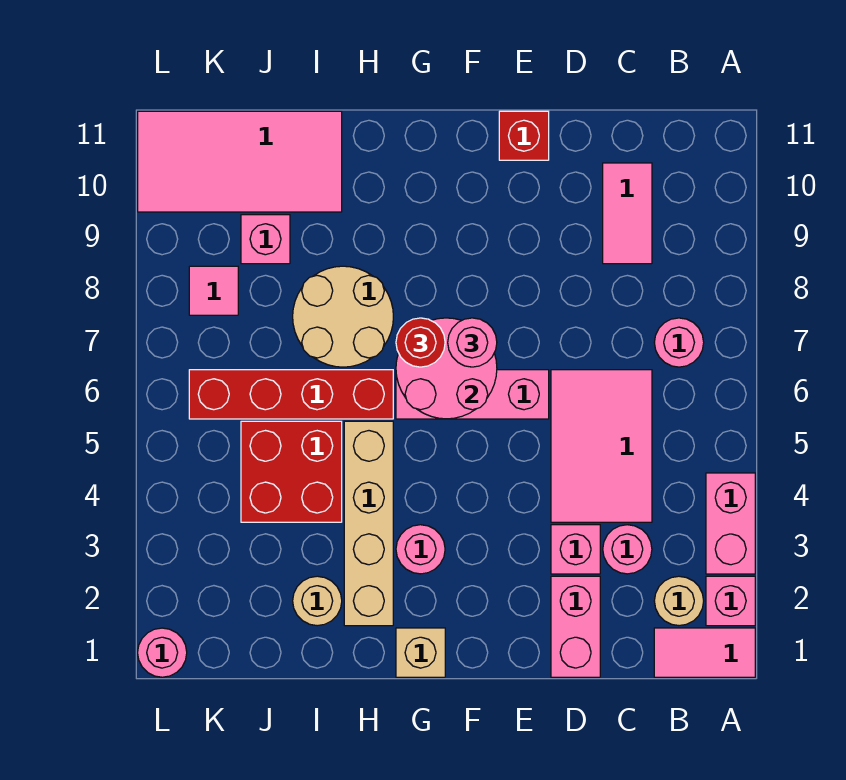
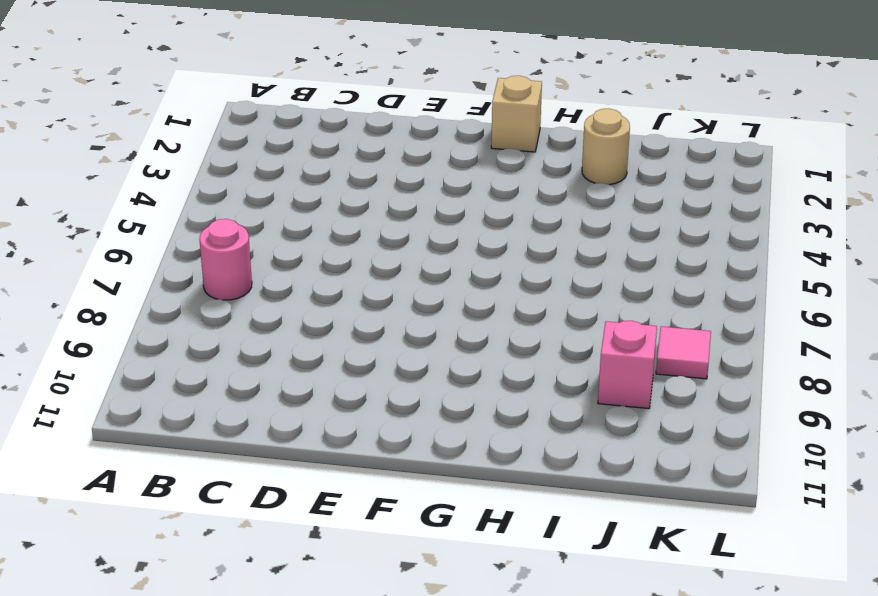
none -> pink tile A1:B1 level 1
none -> pink brick A2 level 1
none -> pink brick A3:A4 level 1

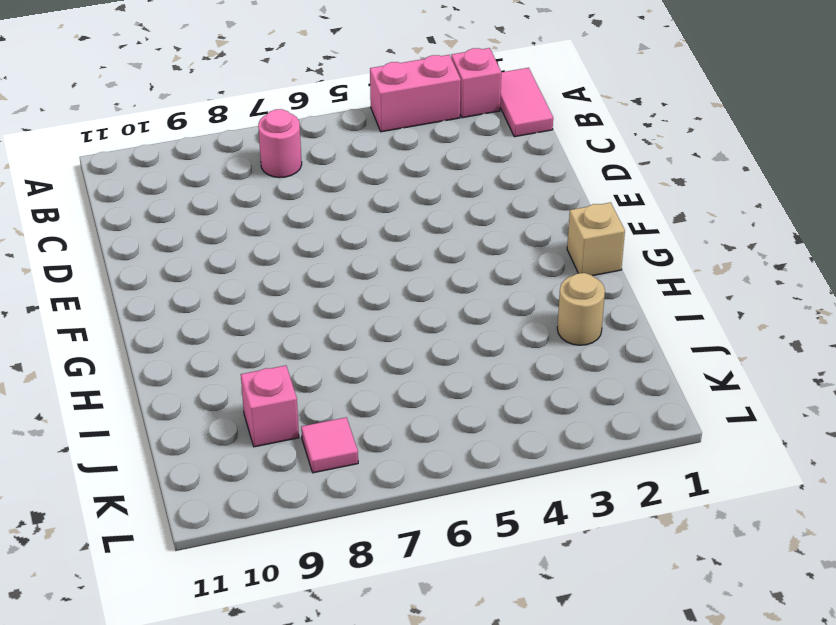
none -> tan round brick B2 level 1
none -> pink round brick C3 level 1
none -> pink tile C4:D6 level 1

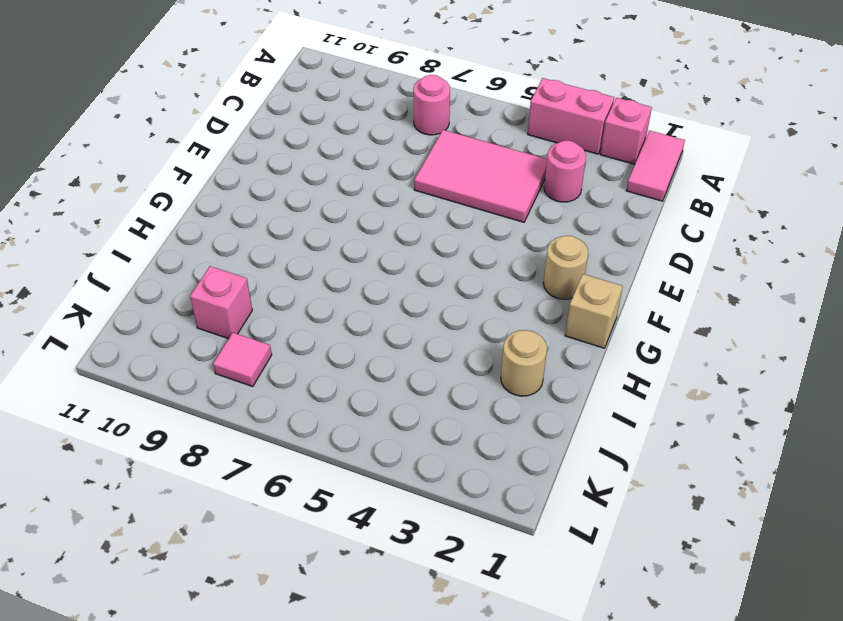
tan round brick F2 level 1 -> tan round brick B2 level 1
none -> pink tile C9:C10 level 1
none -> pink brick D1:D2 level 1
none -> pink brick D3 level 1

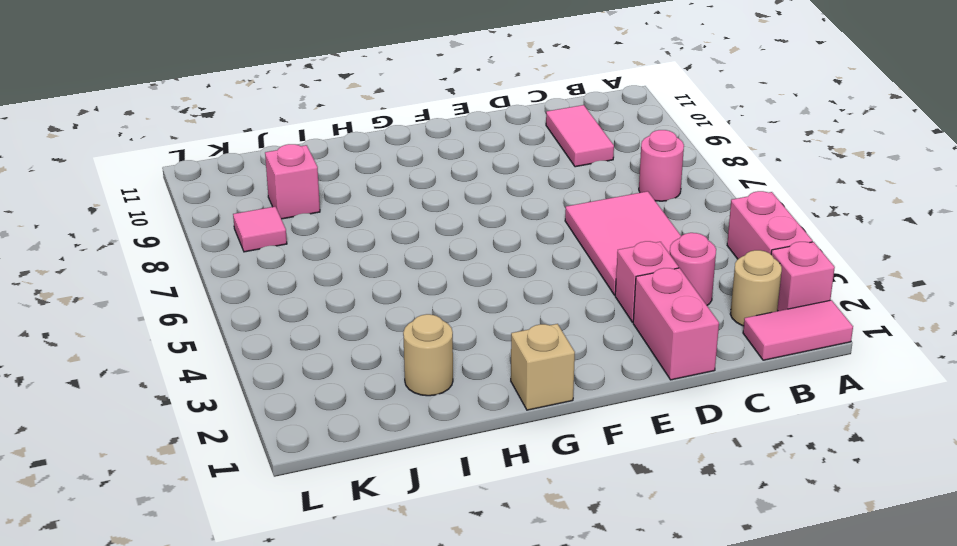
none -> pink brick E6:G6 level 1
none -> red brick E11 level 1
none -> pink round brick G3 level 1

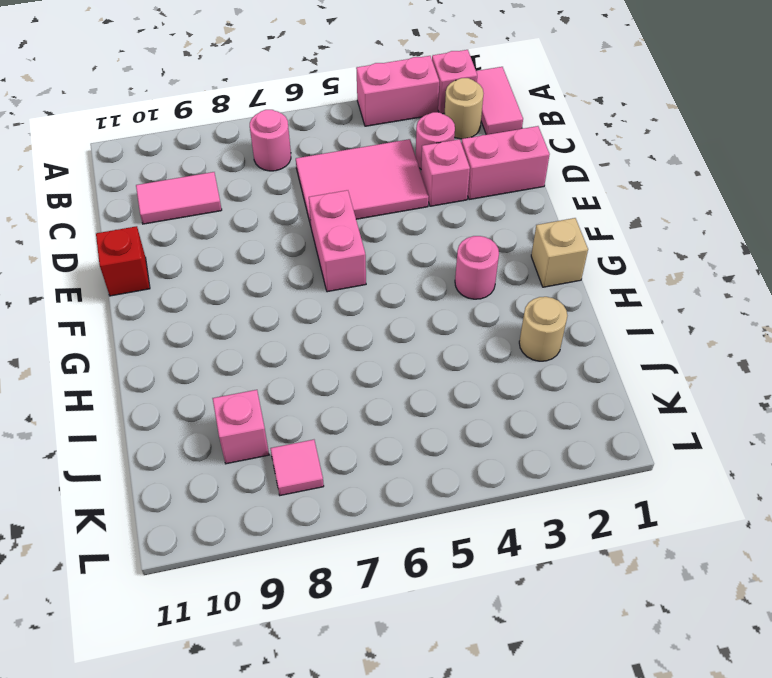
pink brick E6:F6 level 1 -> pink brick E6:G6 level 1
none -> tan brick H2:H5 level 1
none -> red brick H6:K6 level 1
none -> tan round brick H7:I8 level 1

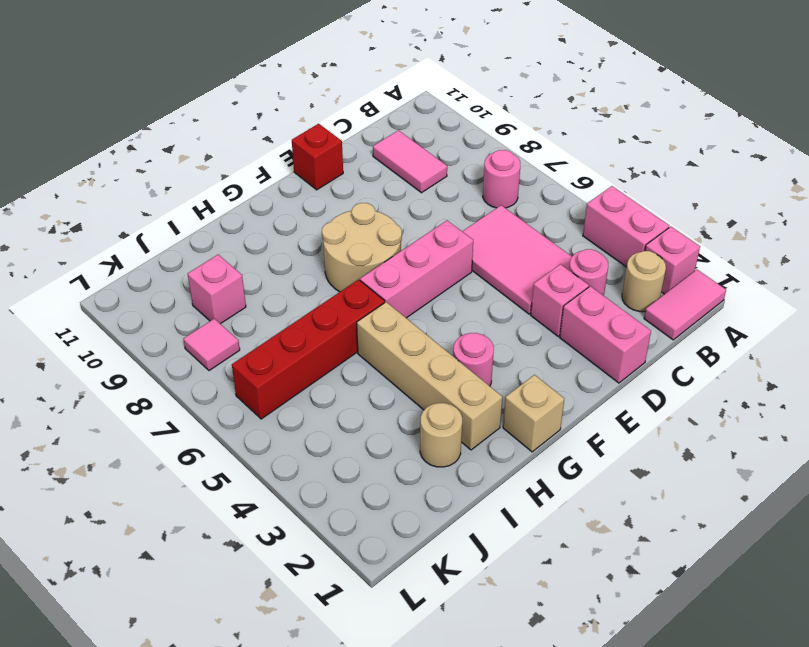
tan round brick F7:G8 level 1 -> tan round brick H7:I8 level 1
none -> red brick I4:J5 level 1
none -> pink tile I10:L11 level 1
none -> pink round brick L1 level 1

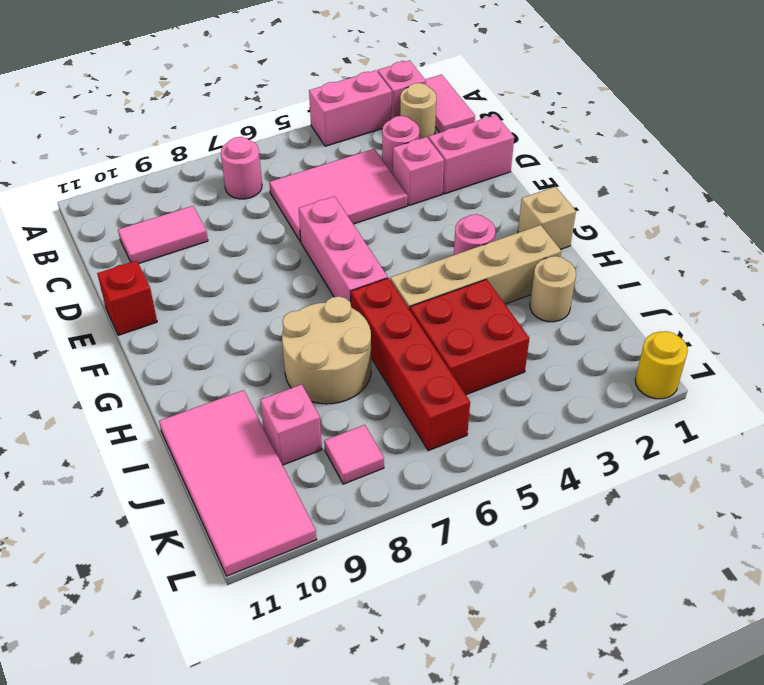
yellow round brick L1 level 1 -> pink round brick L1 level 1
none -> pink round brick F6:G7 level 2
none -> pink round brick F7 level 3
none -> red round brick G7 level 3

